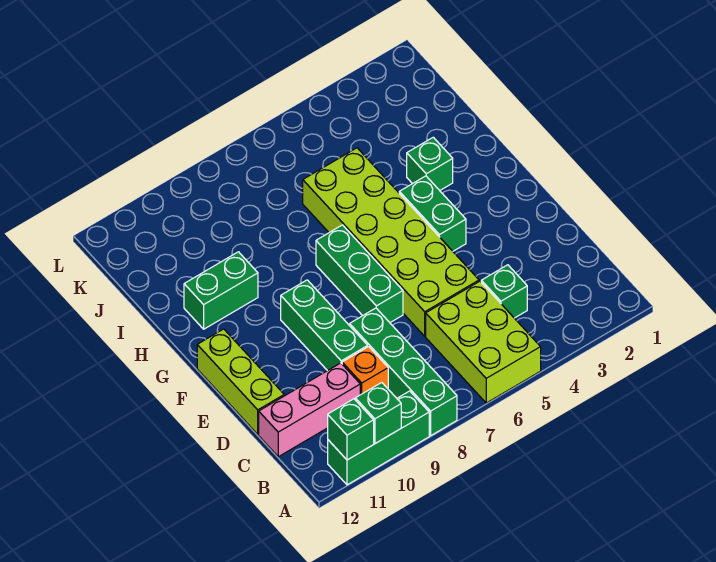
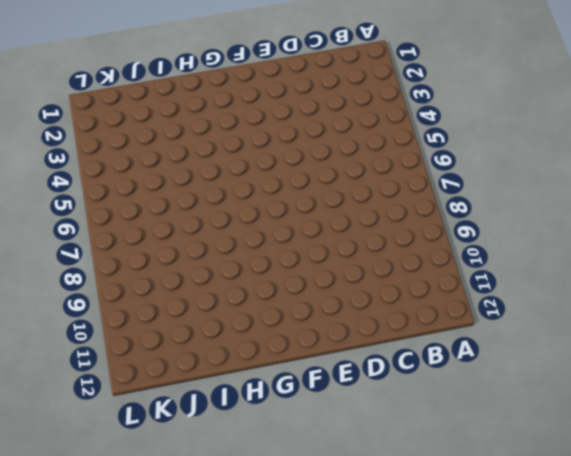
none -> lime brick A5:C6 level 1
none -> green brick A8:D8 level 1
none -> green brick A9:A11 level 1

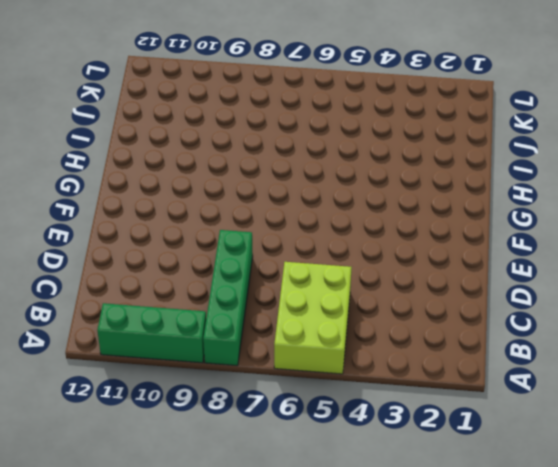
none -> green brick C4 level 1
none -> orange brick C9 level 1
none -> pink brick C10:C12 level 1

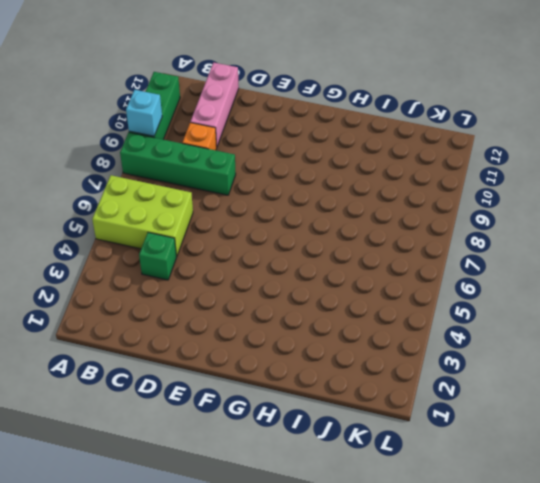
cyan brick A9 level 2 -> none
none -> lime brick D5:I6 level 1
none -> green brick D9:F9 level 1
none -> lime brick D12:F12 level 1

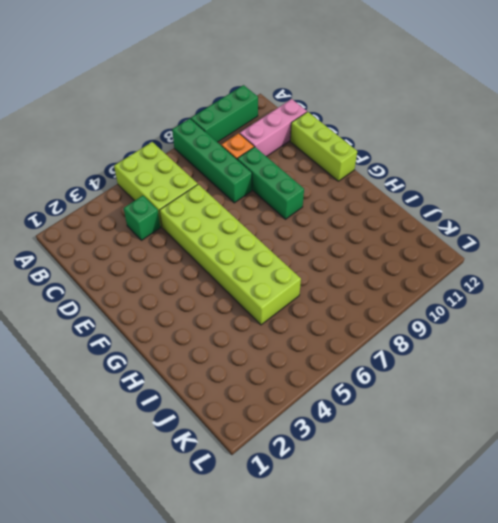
none -> green brick E7:G7 level 1
none -> green brick F4:G4 level 1
none -> green brick H3 level 1

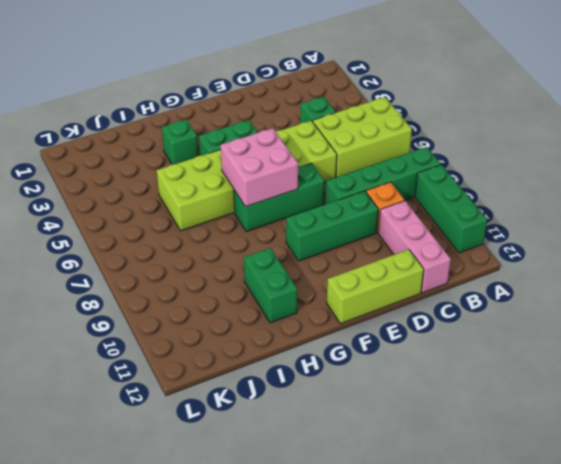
pink brick F6:G7 level 2 -> none
none -> green brick A10 level 2
none -> green brick A11 level 2

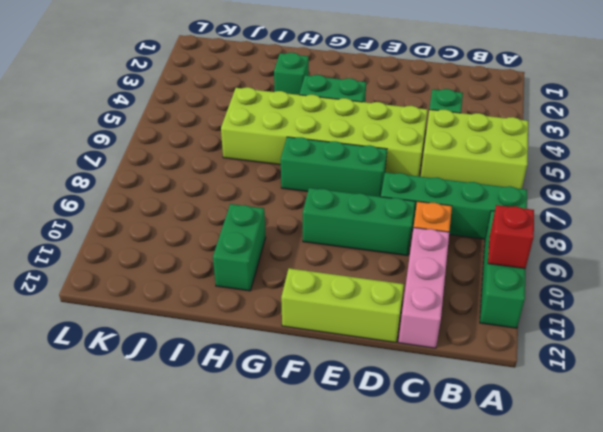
red brick A10 level 2 -> green brick A10 level 2
none -> green brick A11 level 2

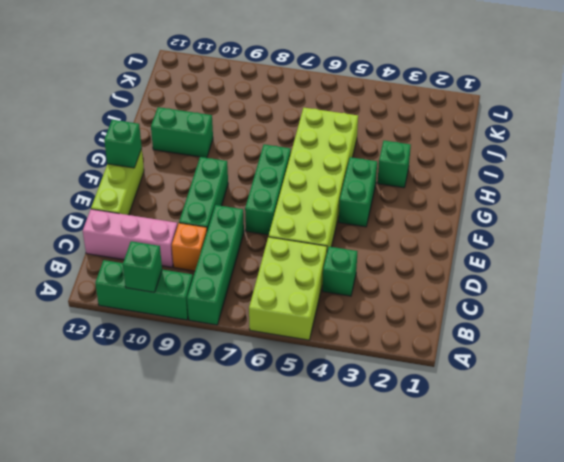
green brick F12 level 2 -> green brick A11 level 2

